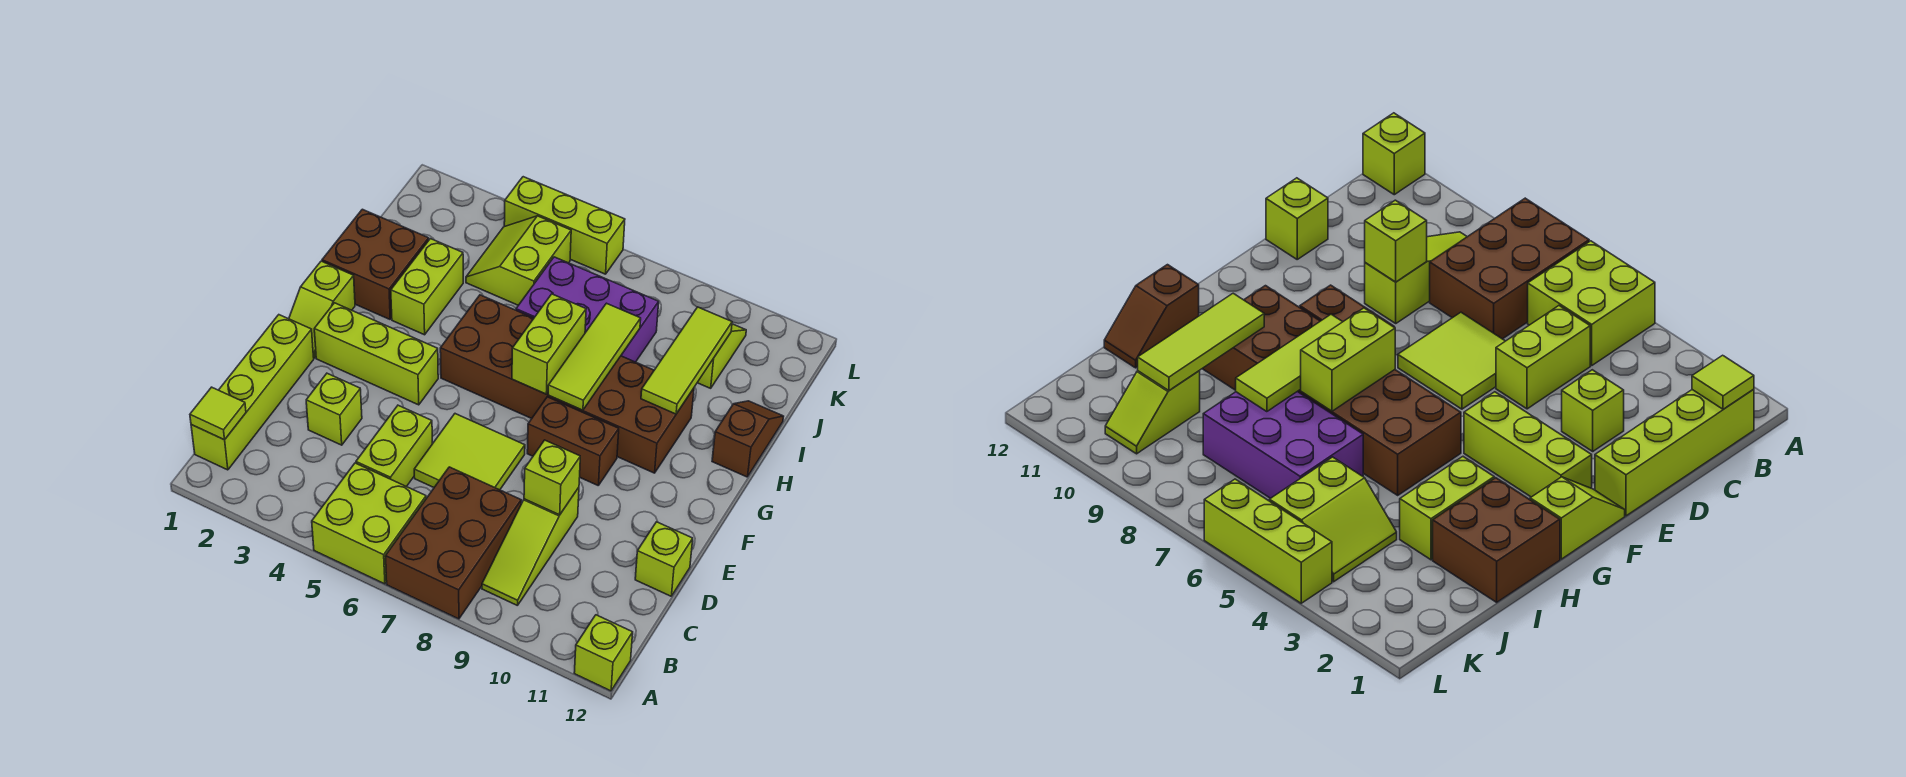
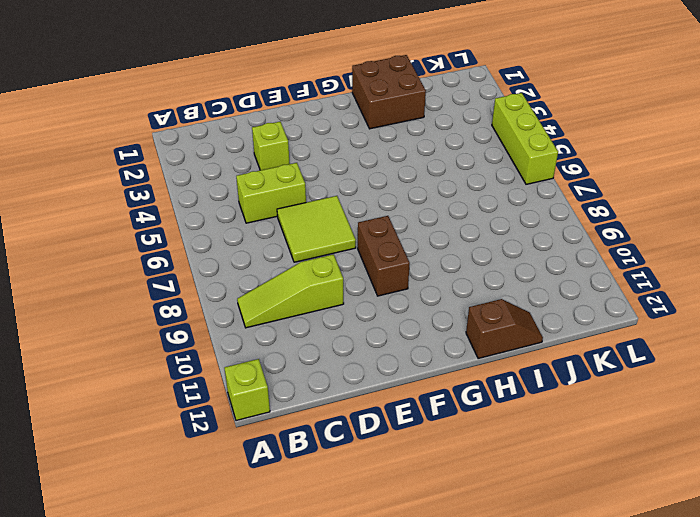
none -> lime brick A5:B6 level 1
none -> brown brick A7:C8 level 1
none -> lime brick B1:E1 level 1

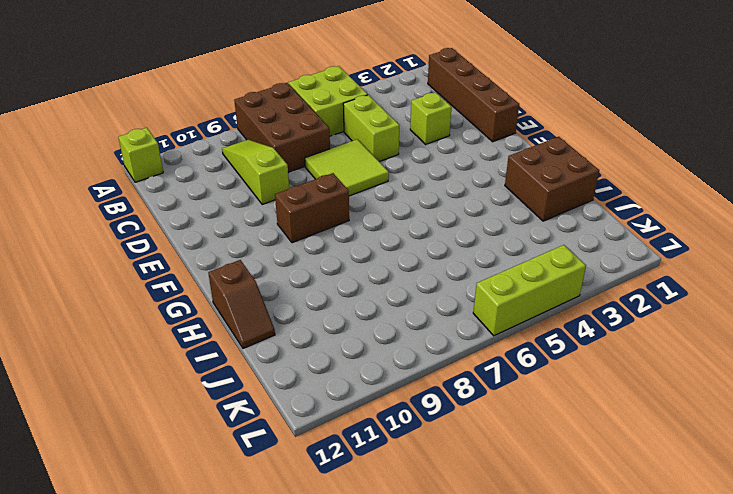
brown brick B1:E1 level 1 -> lime brick B1:E1 level 1
none -> lime brick D12 level 1
none -> lime slope F1:G1 level 1 top G
none -> lime brick F2:F4 level 1

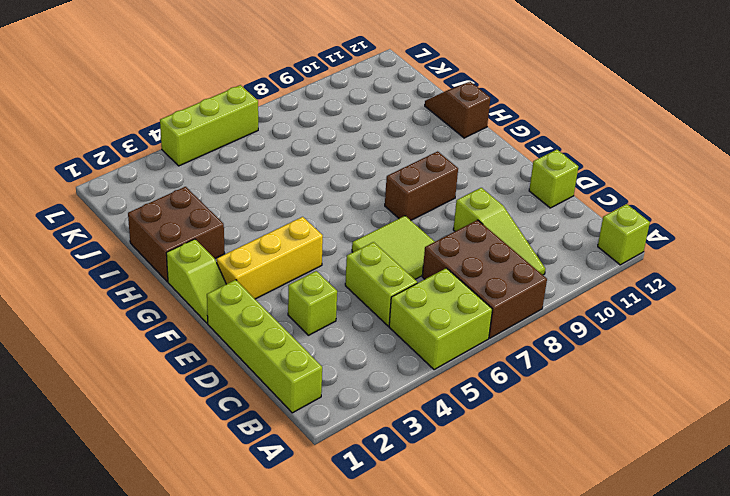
yellow brick F2:F4 level 1 -> lime brick F2:F4 level 1
none -> brown brick G5:H10 level 1
none -> lime brick H3:I3 level 1
none -> purple brick I6:J8 level 1

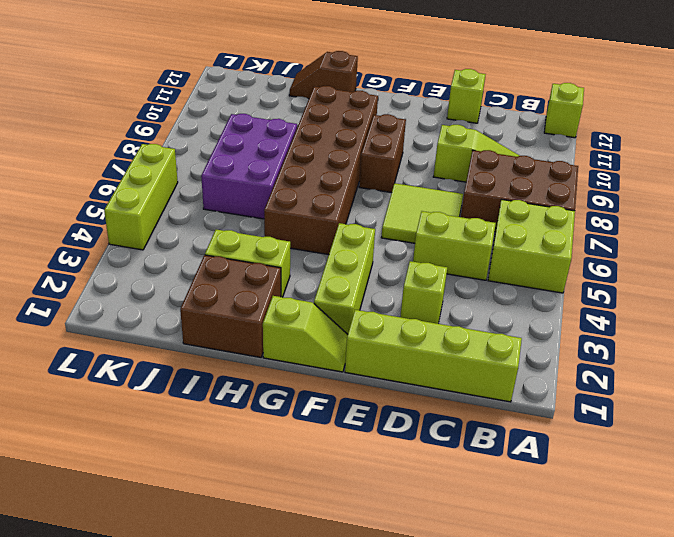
none -> lime slope J4:K5 level 1 top 5
none -> lime slope J10:K10 level 1 top J
none -> lime tile B1 level 2

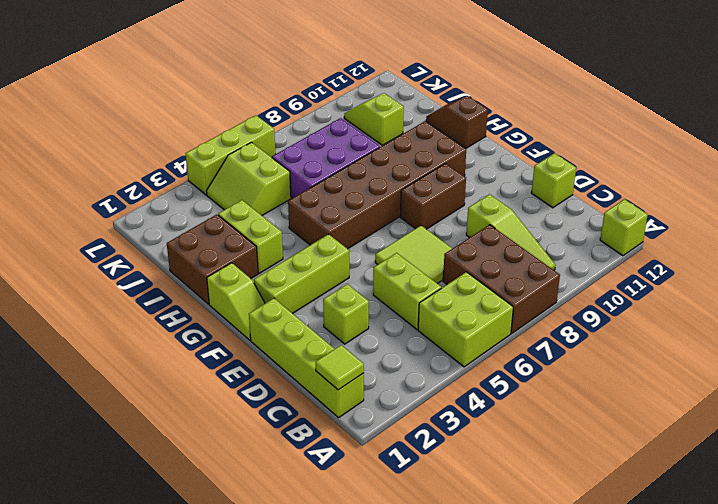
none -> lime brick D9 level 2
none -> lime brick G7:H7 level 2
none -> lime tile G8:I8 level 2

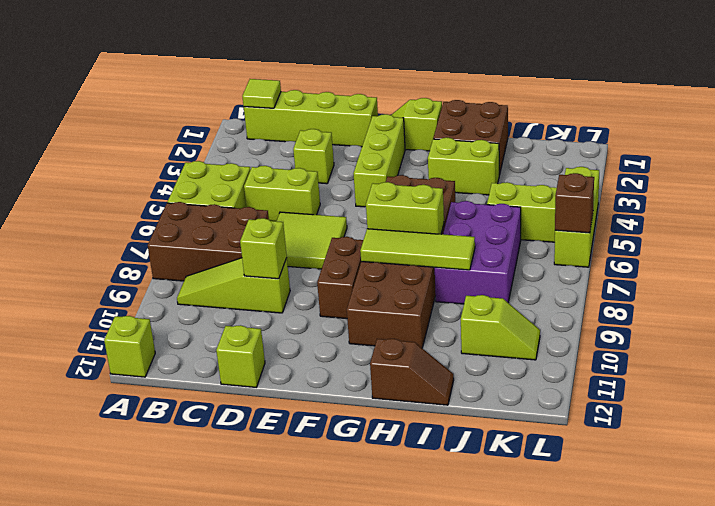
brown brick L6 level 2 -> none
none -> lime tile H10:J10 level 2

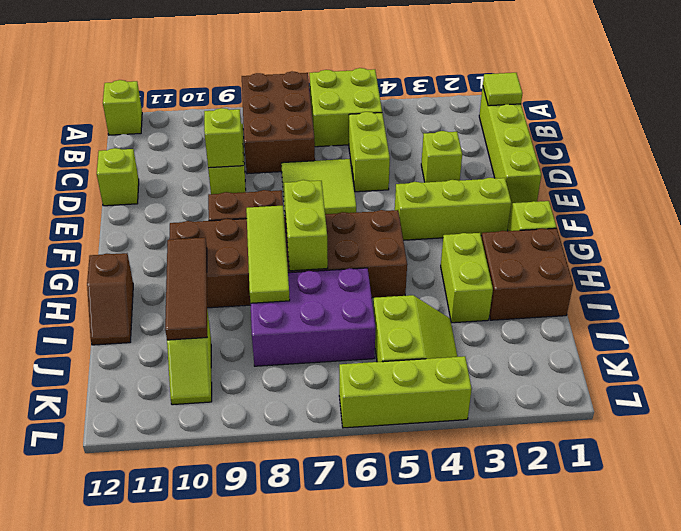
brown tile H10:J10 level 2 -> lime tile H10:J10 level 2

